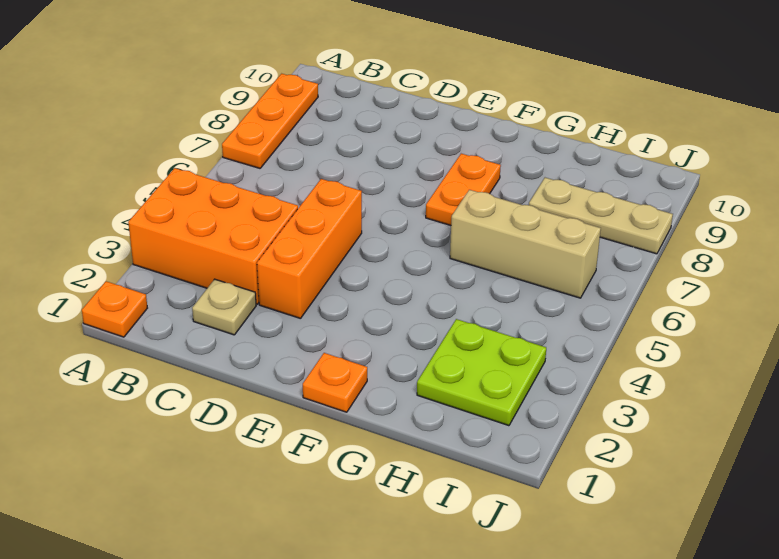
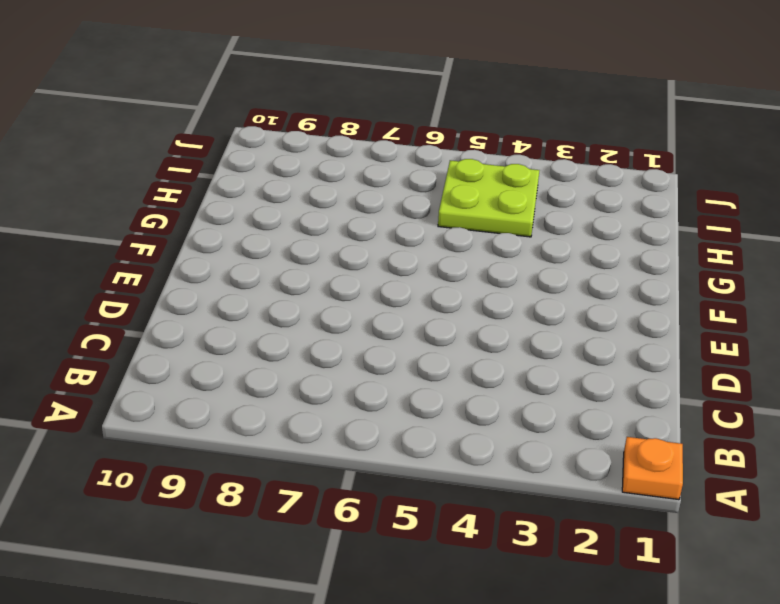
lime plate H4:I5 level 1 -> lime plate H2:I3 level 1
none -> orange brick A3:C4 level 1
none -> orange plate A7:A9 level 1

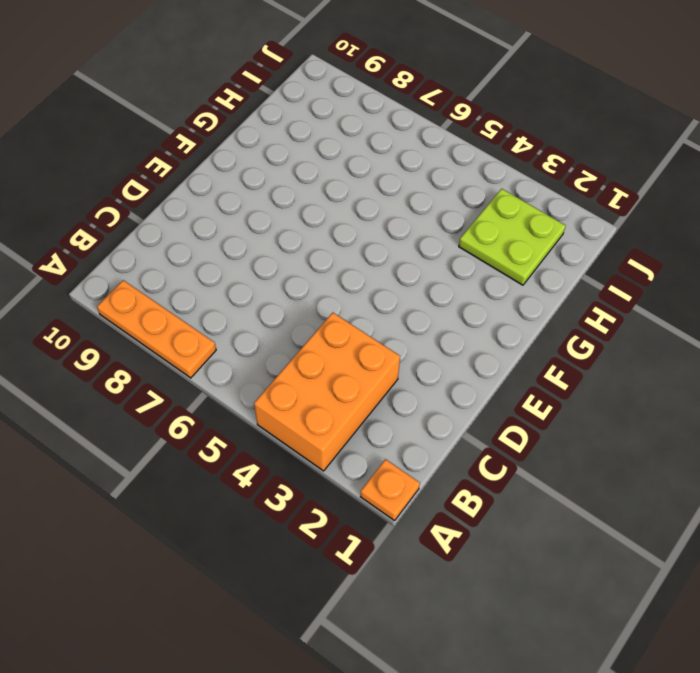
none -> tan plate C2 level 1
none -> orange brick D3:D5 level 1

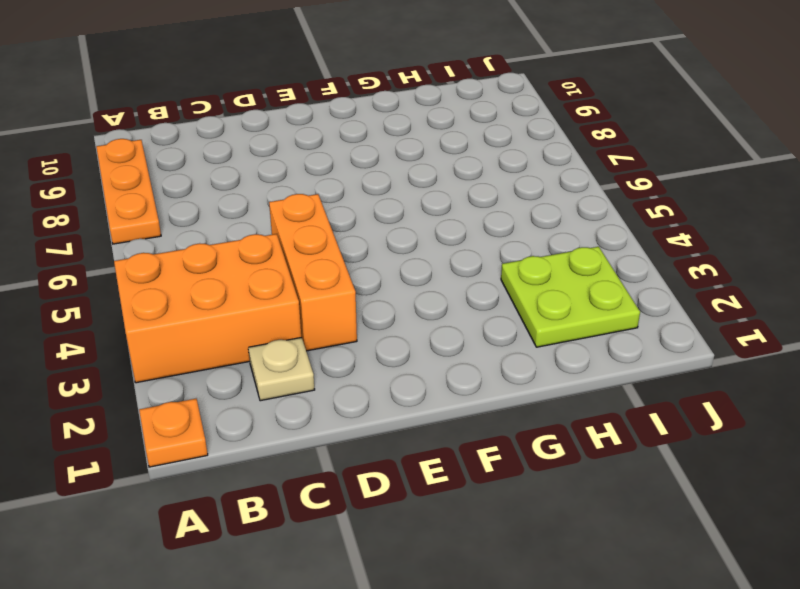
none -> orange plate F1 level 1
none -> orange plate F7:F8 level 1

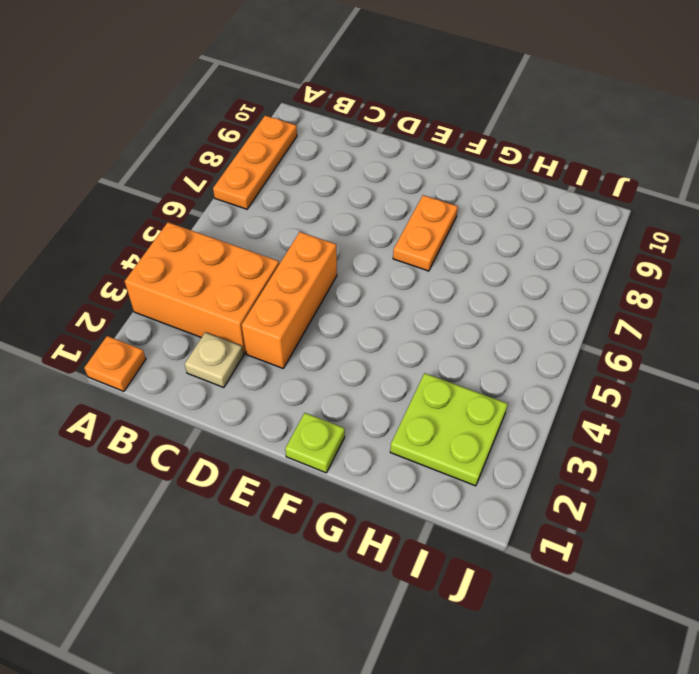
lime plate F1 level 1 -> orange plate F1 level 1
none -> tan brick G6:I6 level 1
none -> tan plate H8:J8 level 1

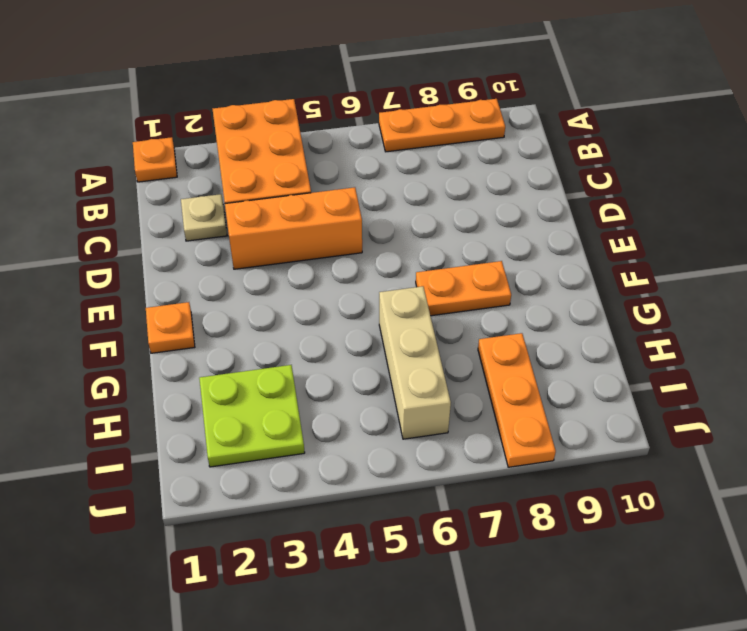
orange plate H8:J8 level 1 -> tan plate H8:J8 level 1

